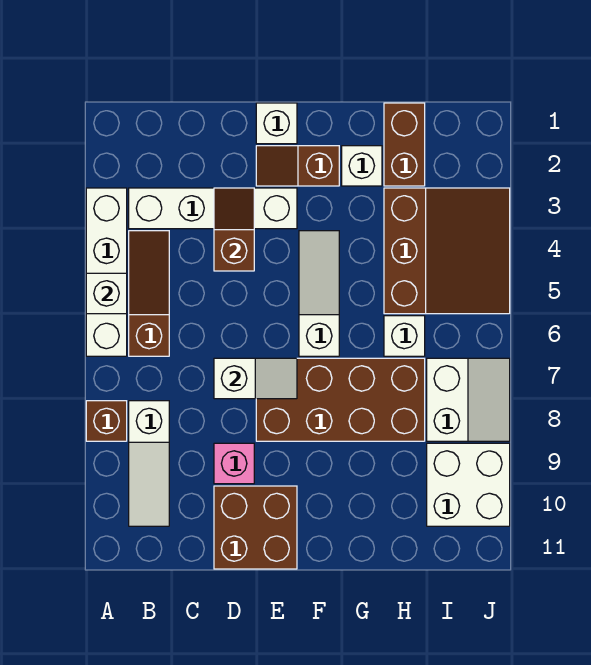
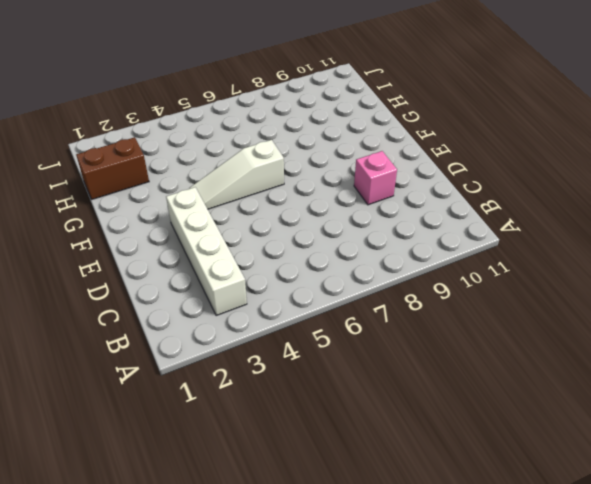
none -> white brick A3:A6 level 1
none -> brown brick A8 level 1
none -> brown slope B4:B6 level 1 top 6

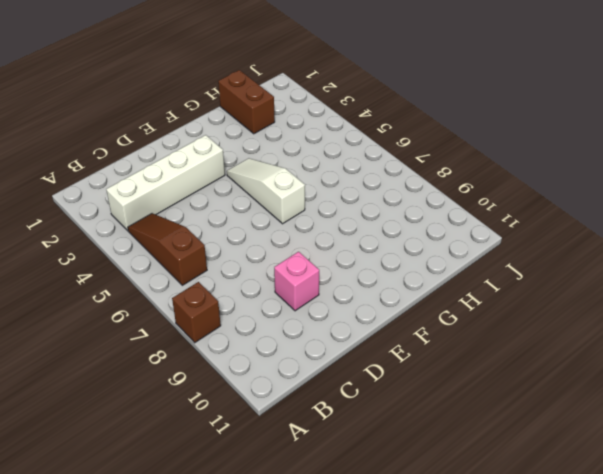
none -> white brick A3:A6 level 1
none -> white slope B8:B10 level 1 top 8
none -> brown brick D10:E11 level 1

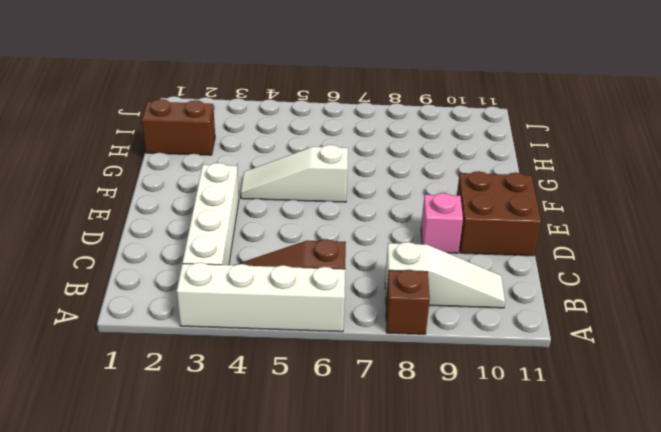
none -> white brick E1 level 1
none -> brown slope E2:F2 level 1 top F
none -> brown brick E7:H8 level 1

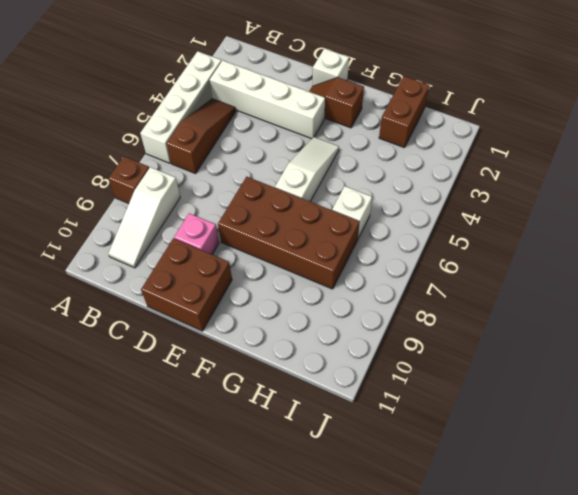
none -> white brick G2 level 1
none -> brown slope H3:J5 level 1 top H
none -> white slope I7:J8 level 1 top I

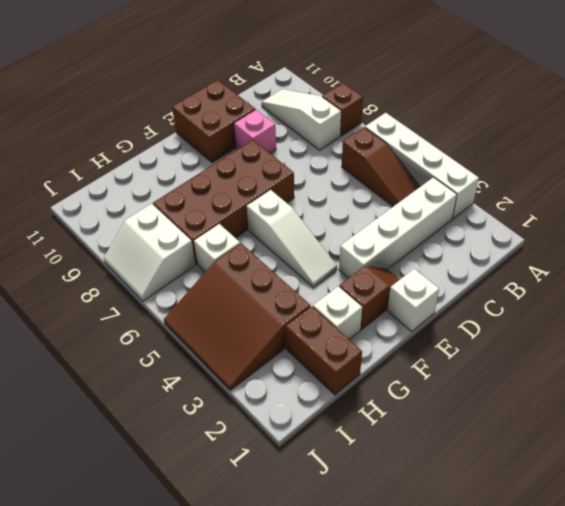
none -> white brick I9:J10 level 1
none -> white brick A5 level 2
none -> brown slope D3:D4 level 2 top 4

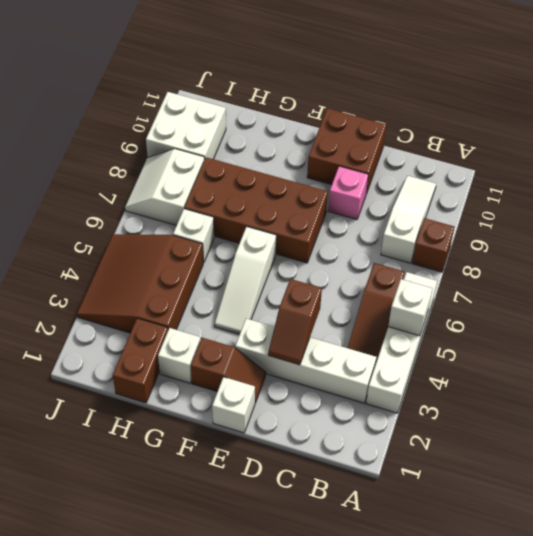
none -> white slope D7:E7 level 2 top D

